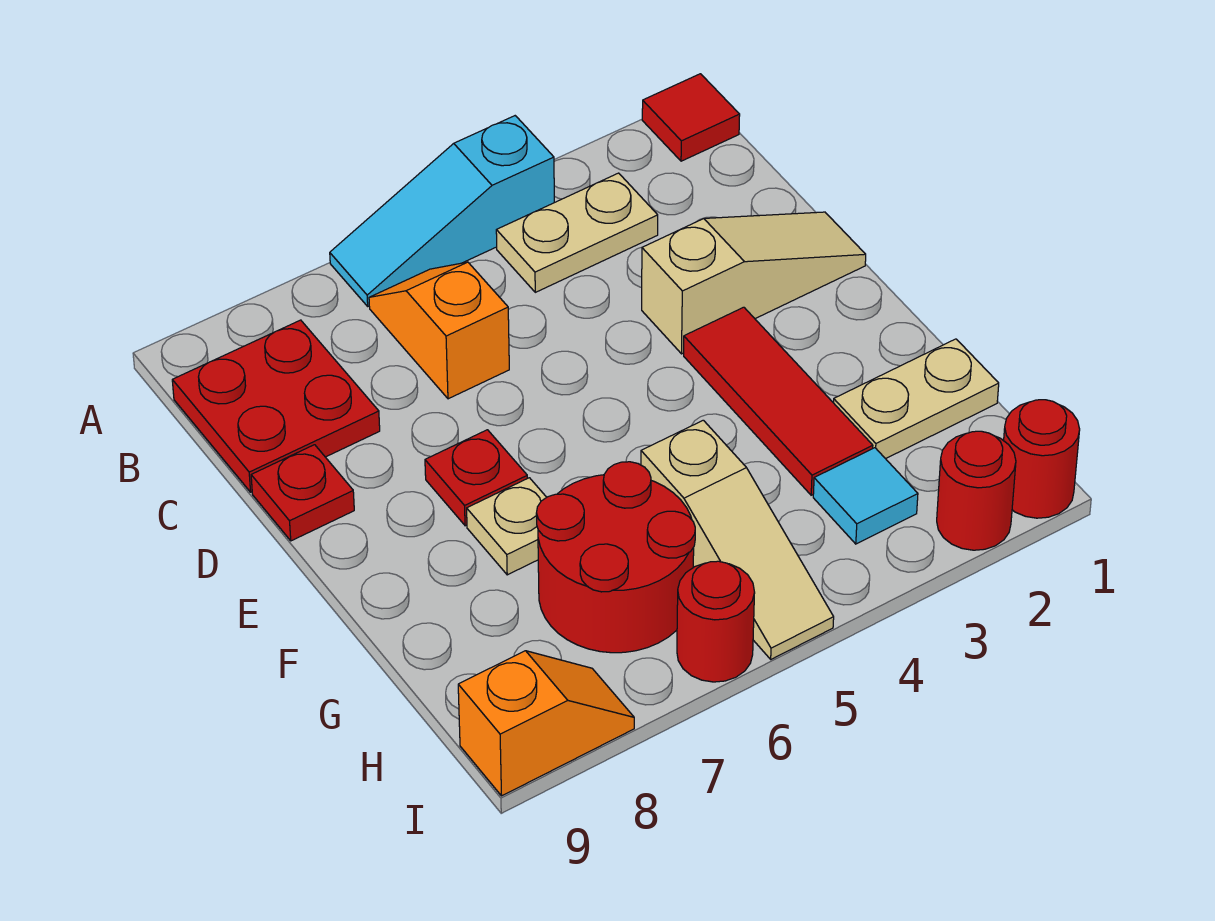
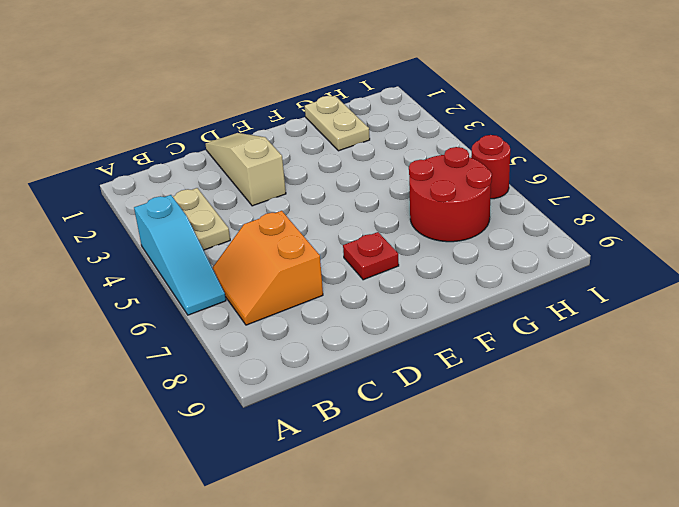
orange slope B6:C7 level 1 top C -> orange slope B6:C6 level 1 top C
none -> red tile A1 level 1
none -> red plate B8:C9 level 1
none -> red plate D9 level 1

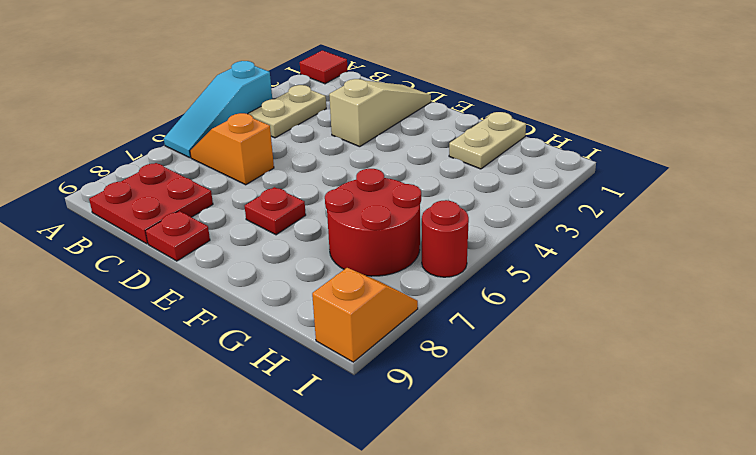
none -> red tile E3:G3 level 1
none -> tan plate F7 level 1
none -> tan slope G5:I5 level 1 top G

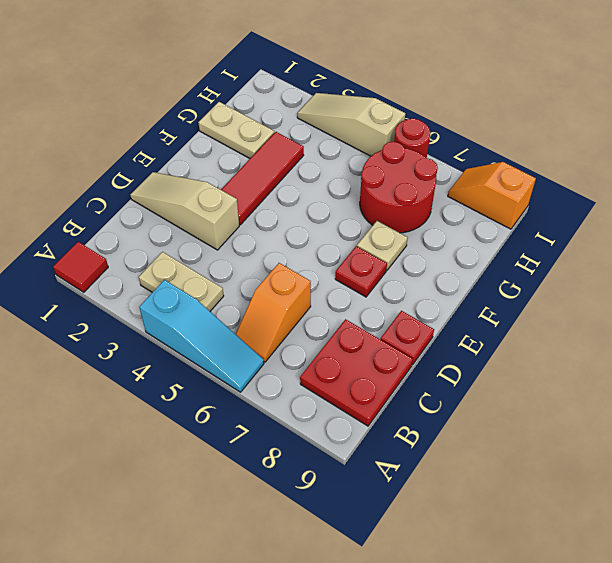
tan slope I3:I5 level 1 top 5 -> tan slope G5:I5 level 1 top G
none -> cyan tile H3 level 1
none -> red round brick I1 level 1
none -> red round brick I2 level 1

